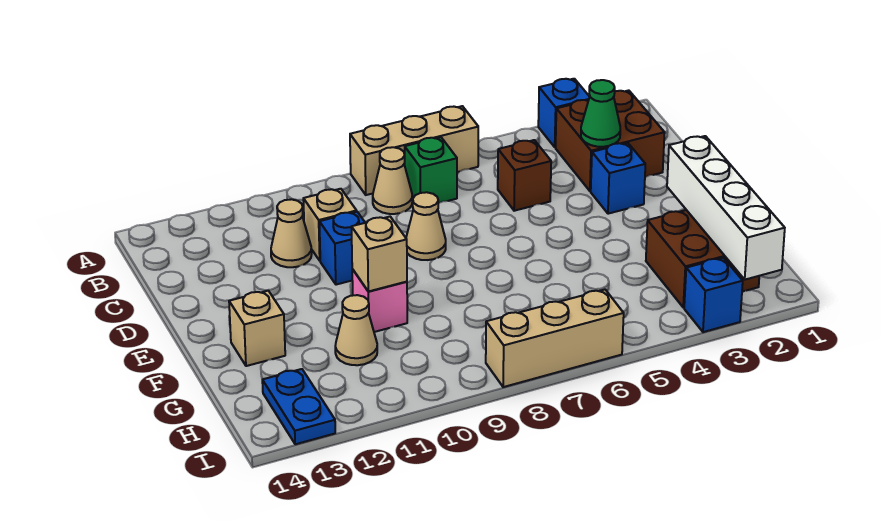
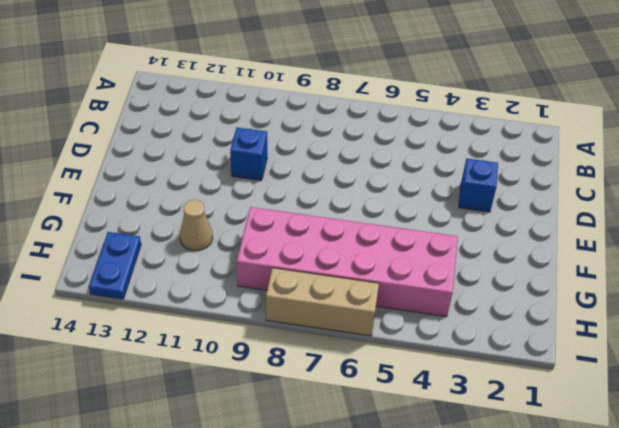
pink brick G4:H9 level 1 -> none
none -> blue brick A3 level 1
none -> tan brick A6:A8 level 1
none -> brown brick B2:C3 level 1

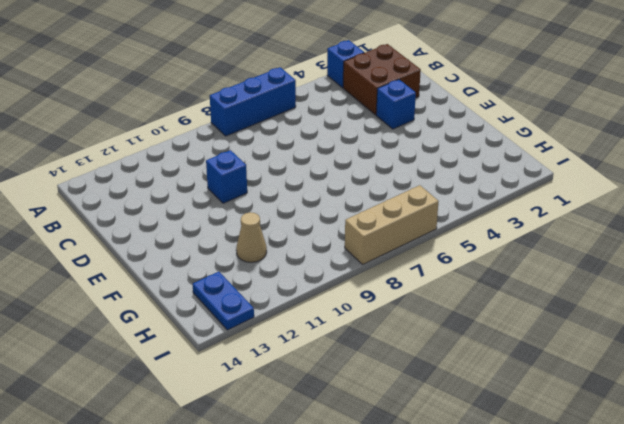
blue brick A6:A8 level 1 -> tan brick A6:A8 level 1
none -> green brick B7 level 1
none -> tan cone B8 level 1
none -> brown brick C5 level 1

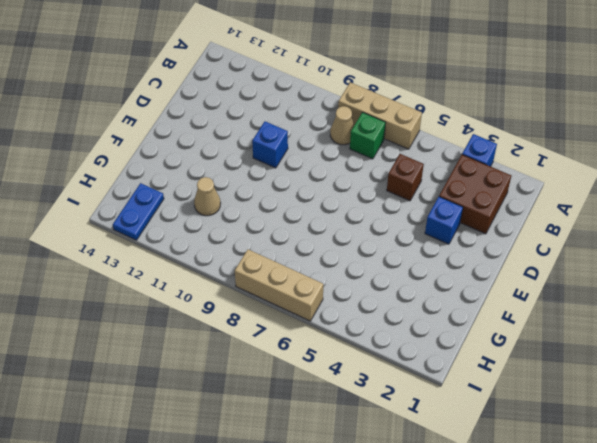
none -> tan brick C10 level 1
none -> tan cone C11 level 1
none -> tan cone D8 level 1

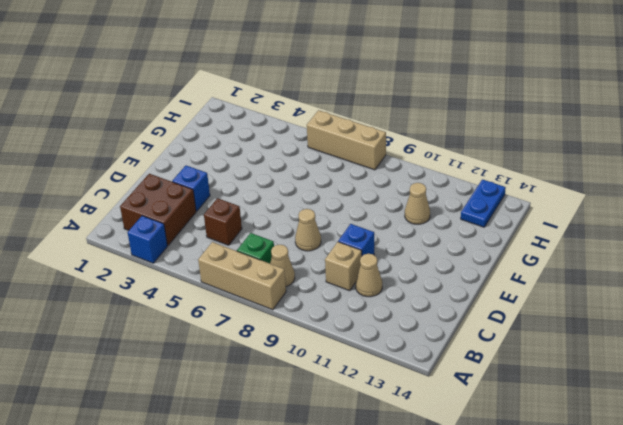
none -> pink brick F10 level 1
none -> tan brick F13 level 1
none -> brown brick G2:H3 level 1

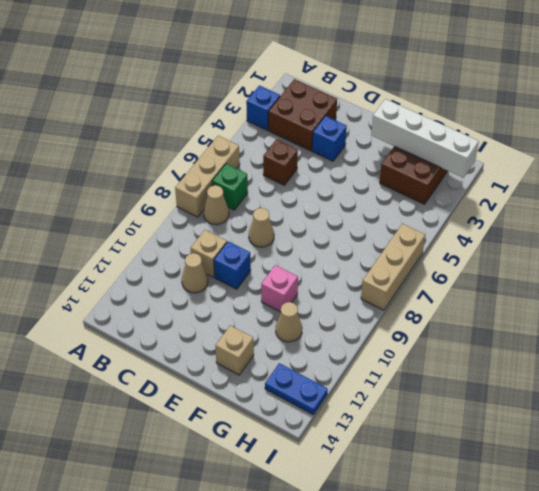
none -> blue brick I3 level 1
none -> green cone C3 level 2
none -> tan brick F10 level 2

